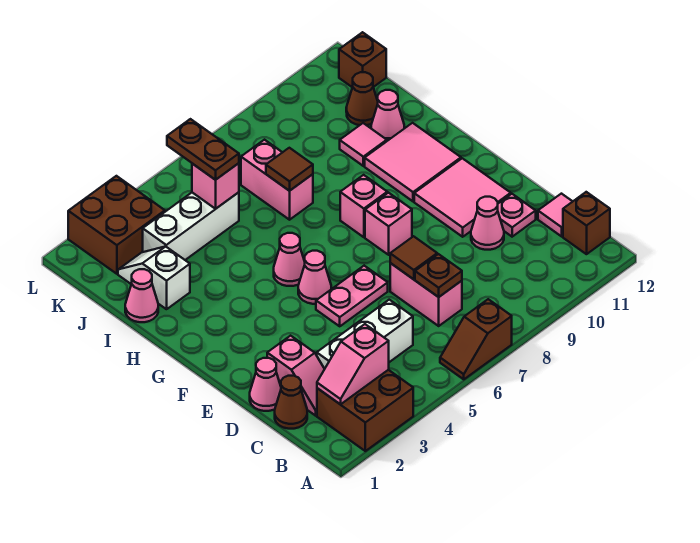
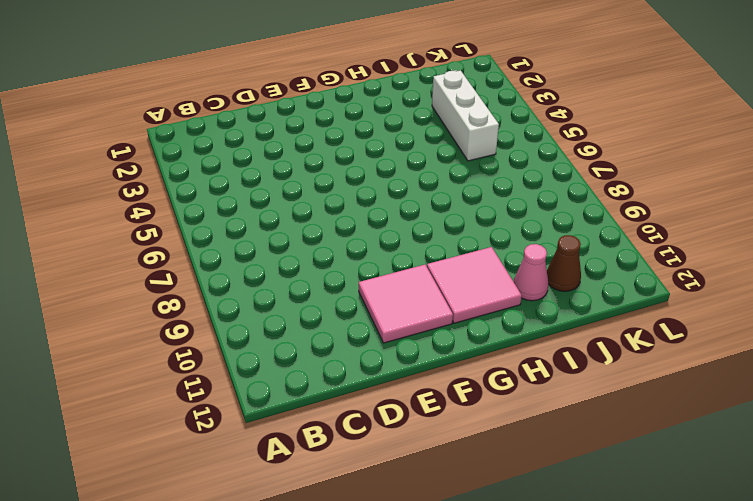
none -> brown brick A2:B3 level 1
none -> brown slope A6:A7 level 1 top 7
none -> brown brick B12 level 1
none -> brown cone C1 level 1

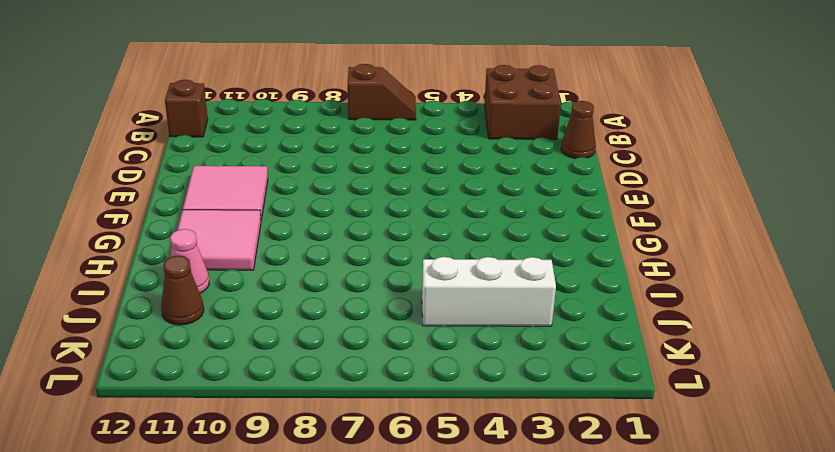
none -> pink slope C2:D2 level 1 top D
none -> white brick C3:C5 level 1
none -> pink brick C7:D7 level 1
none -> pink tile C12 level 1

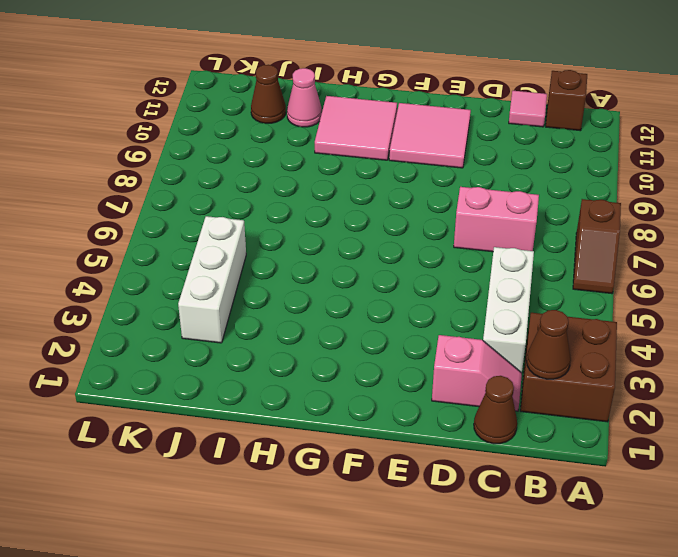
brown cone B2 level 2 -> pink slope B2:B3 level 2 top 3
none -> pink cone D1 level 1
none -> pink cone D10 level 1
none -> pink plate D11 level 1
none -> pink plate E5:E6 level 1

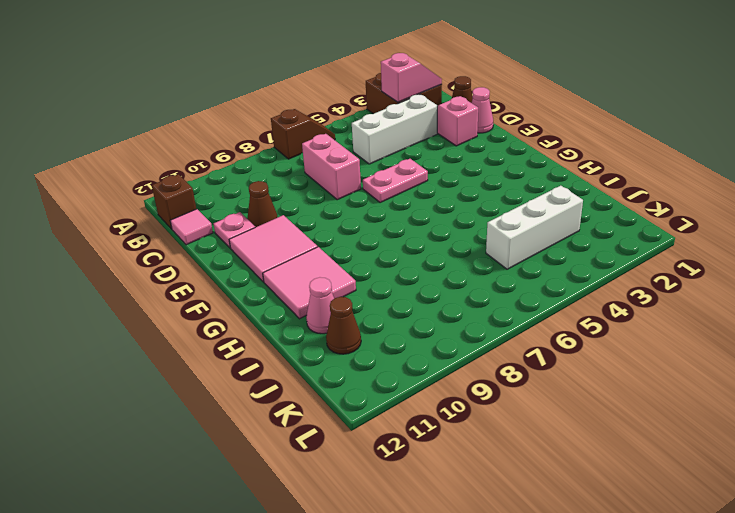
brown cone D10 level 1 -> pink cone D10 level 1
none -> pink cone F5 level 1
none -> pink brick F8 level 1
none -> pink cone G5 level 1
none -> pink brick G8 level 1

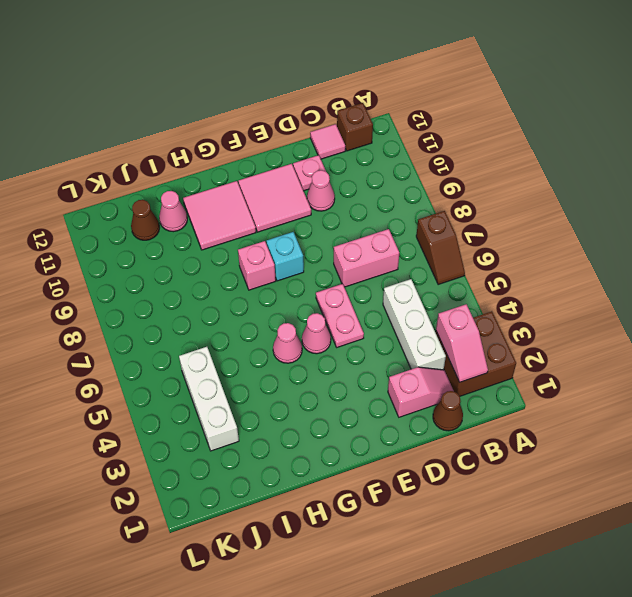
cyan brick F8 level 1 -> pink brick F8 level 1
none -> pink cone D1 level 1
none -> pink cone I1 level 1
none -> white slope I2:J2 level 1 top I
none -> pink brick I7:J7 level 1

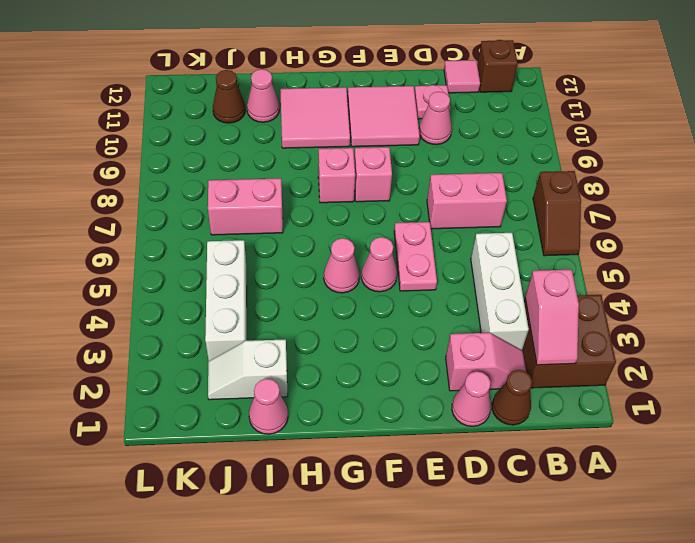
none -> pink tile I10 level 1
none -> brown brick K2:L3 level 1
none -> brown brick K12 level 1
none -> brown plate C7 level 2

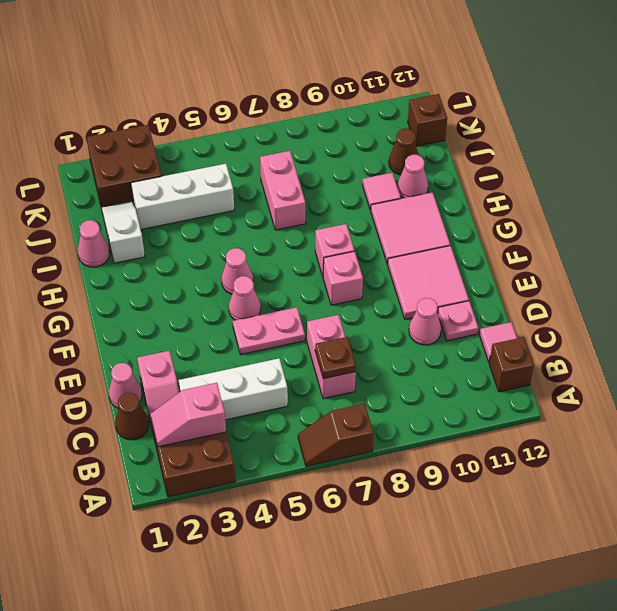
none -> brown tile D7 level 2
none -> brown tile I7 level 2
none -> pink brick J5 level 2
none -> brown plate J5:K5 level 3

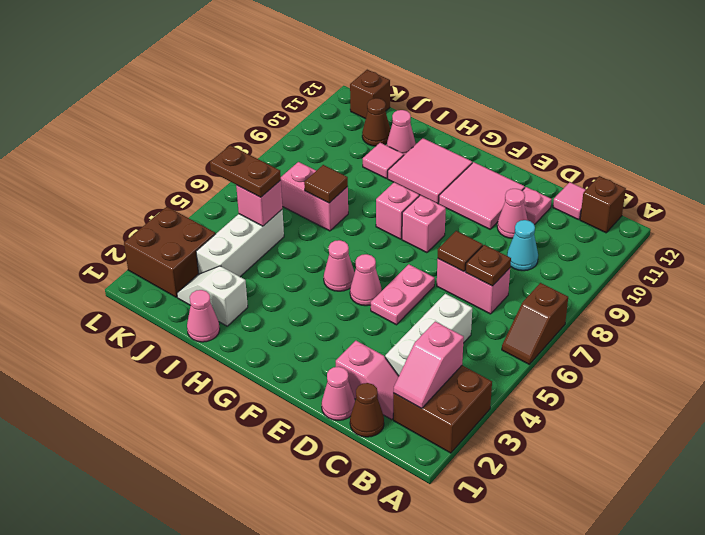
cyan cone C9 level 1 -> none

